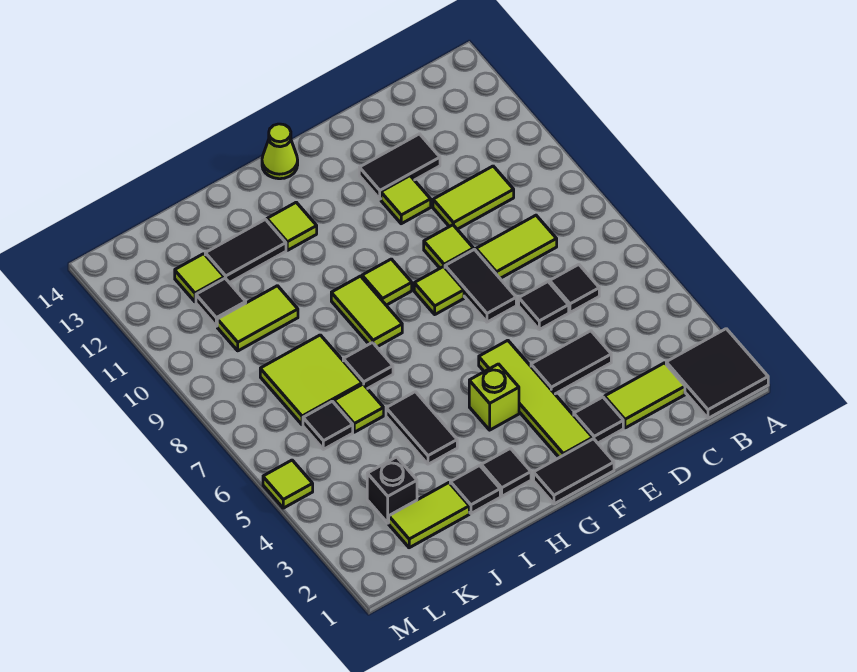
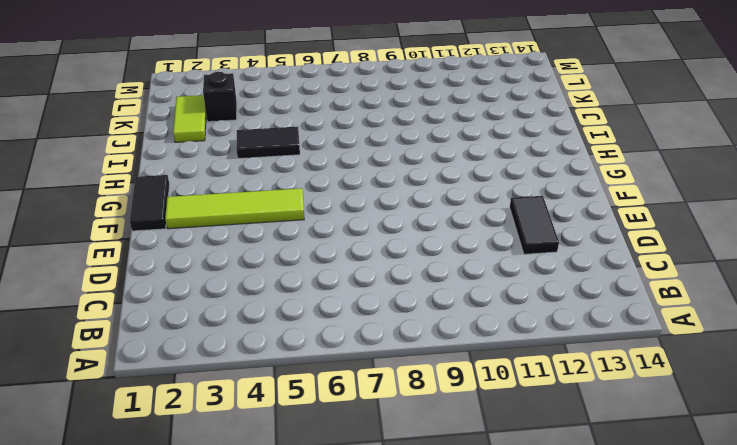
none -> black tile A1:B2 level 1
none -> lime tile C2:D2 level 1
none -> black tile C6 level 1
none -> lime tile C8:D8 level 1

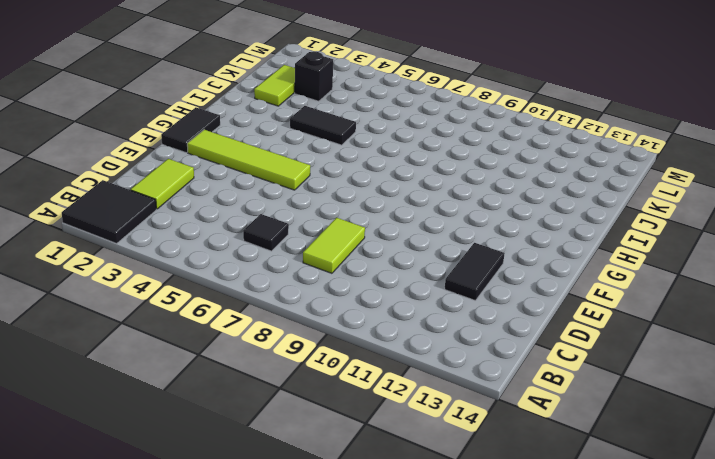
none -> lime tile C10:D10 level 1
none -> black tile D4:E4 level 1
none -> black tile D6 level 1
none -> black tile E2 level 1

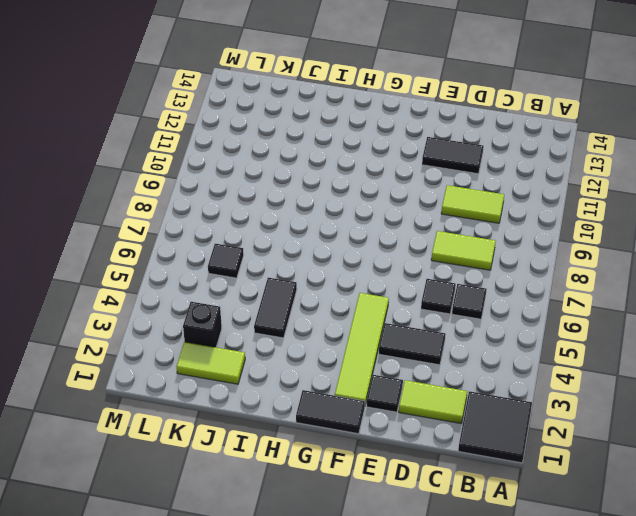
none -> black tile E7:E8 level 1
none -> lime tile E9 level 1
none -> lime tile E11 level 1
none -> lime tile F8 level 1

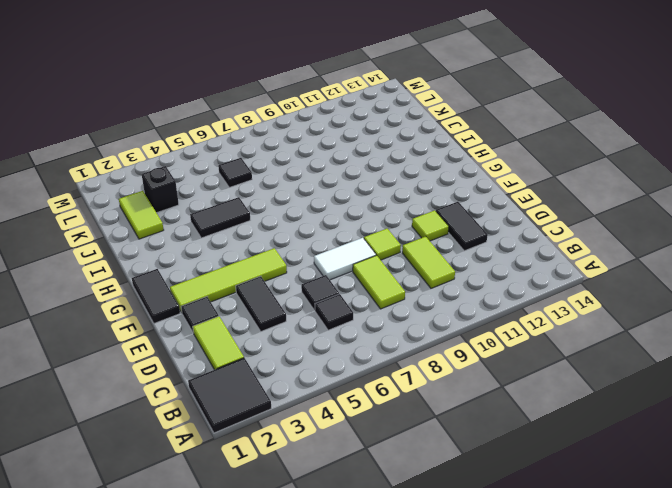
white tile E7:E8 level 1 -> black tile E7:E8 level 1
none -> lime tile F8 level 1
none -> lime brick G4 level 1
none -> lime tile G9 level 1
none -> lime cone G14 level 1

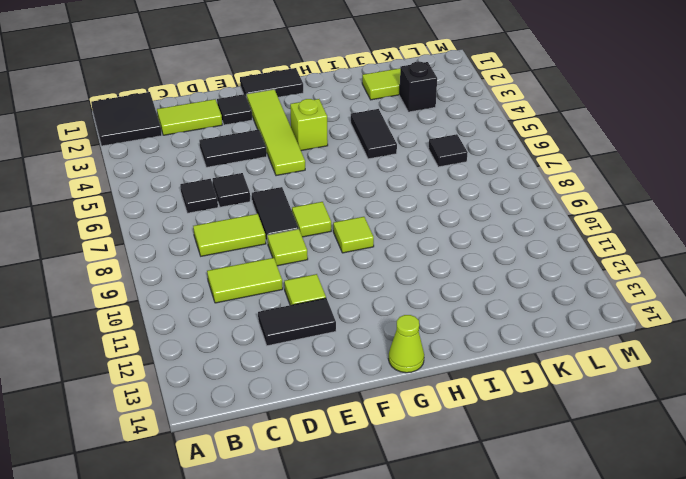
none -> black tile H2 level 1
none -> lime tile H8:H9 level 1
none -> lime tile H12 level 1
none -> black tile I2 level 1

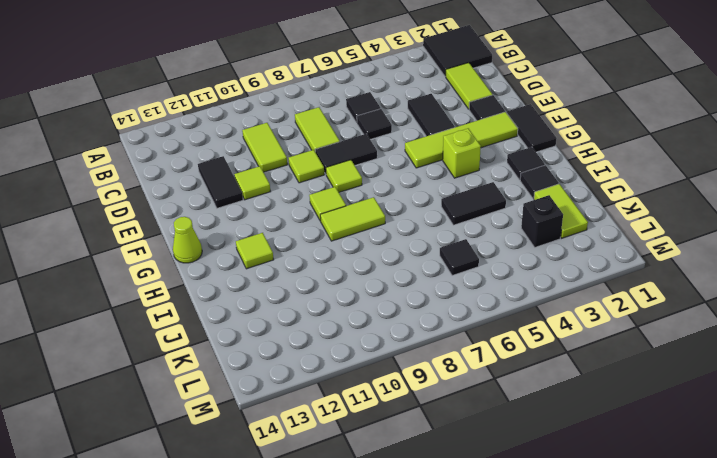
none -> black tile I7 level 1
none -> black tile I12:J12 level 1
none -> lime tile J6 level 1
none -> lime tile J7:K8 level 1

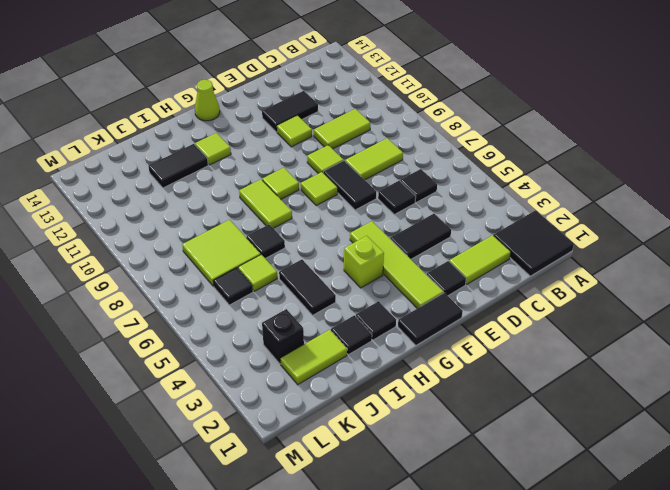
none -> lime tile J10:K10 level 1
none -> black tile K11 level 1
none -> lime tile K12 level 1
none -> lime tile M5 level 1

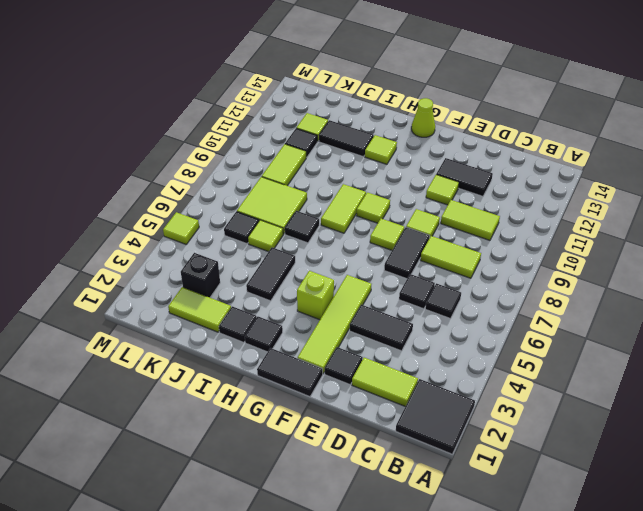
lime tile K9:K10 level 1 -> lime tile J10:K10 level 1

